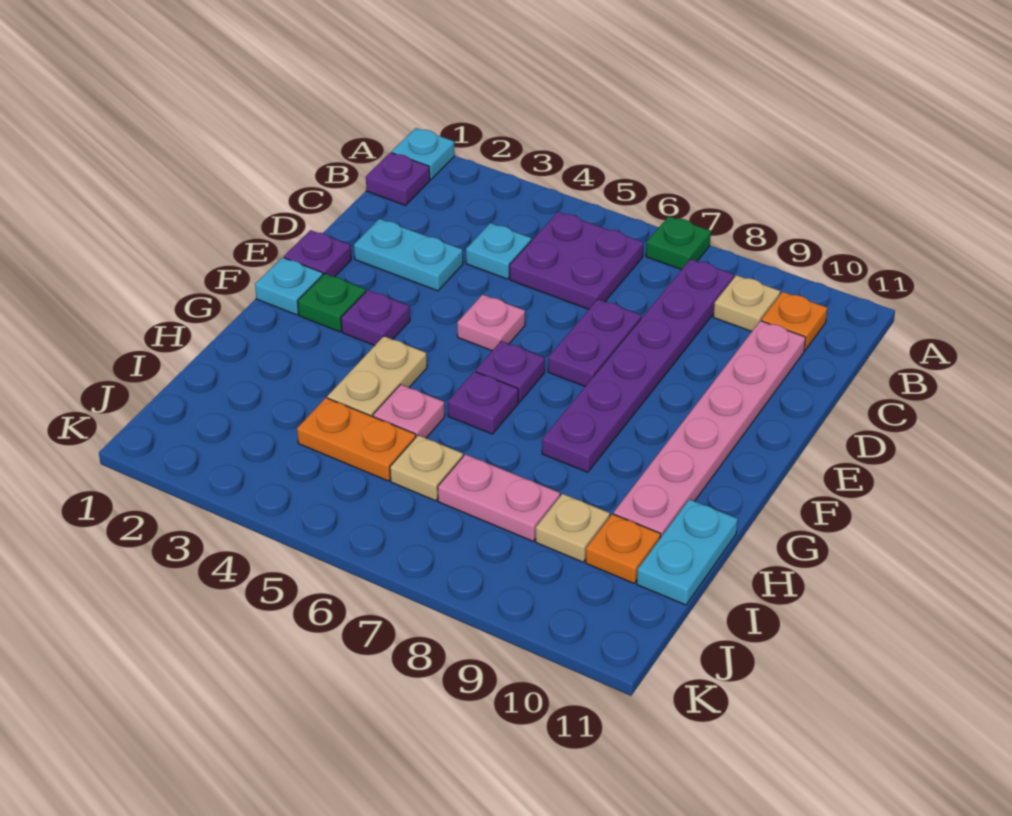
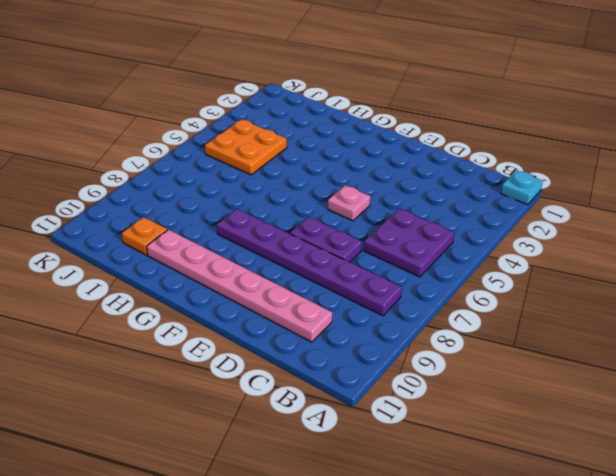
orange plate I4:J5 level 1 -> orange plate I4:I5 level 1
none -> green plate A7 level 1
none -> purple plate B1 level 1
none -> tan plate B9 level 1

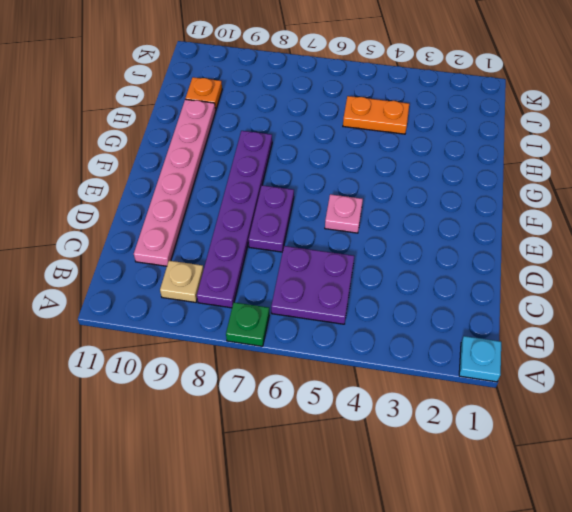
none -> purple plate B1 level 1
none -> orange plate B10 level 1
none -> cyan plate C4 level 1

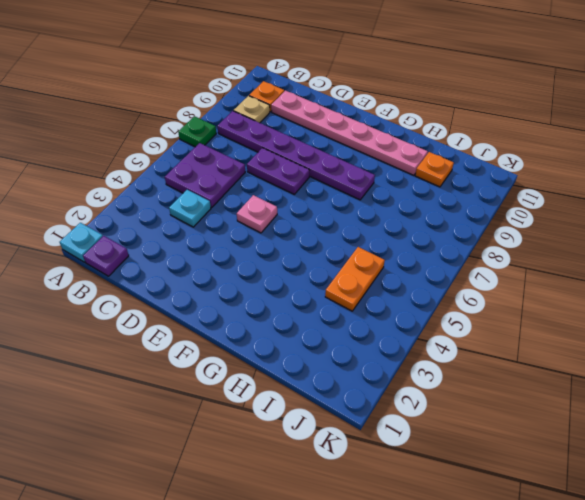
none -> cyan plate D2:D3 level 1
none -> purple plate E1 level 1
none -> cyan plate F1 level 1

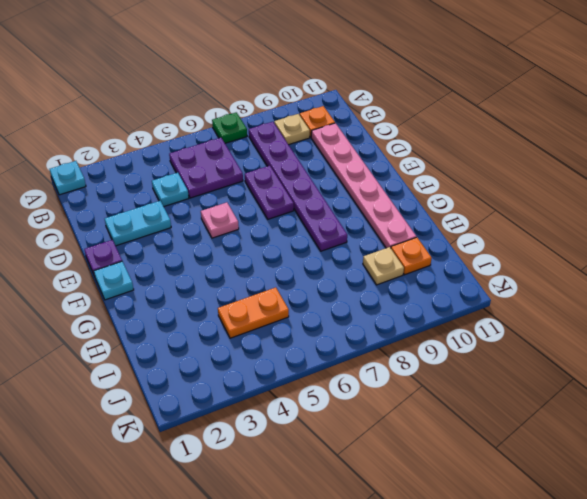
none -> purple plate B1 level 1
none -> green plate F2 level 1
none -> purple plate F3 level 1

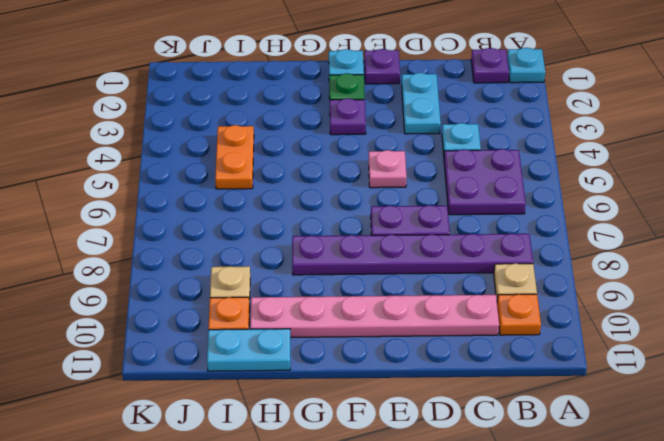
none -> green plate A7 level 1
none -> purple plate F6 level 1
none -> tan plate G4:H4 level 1

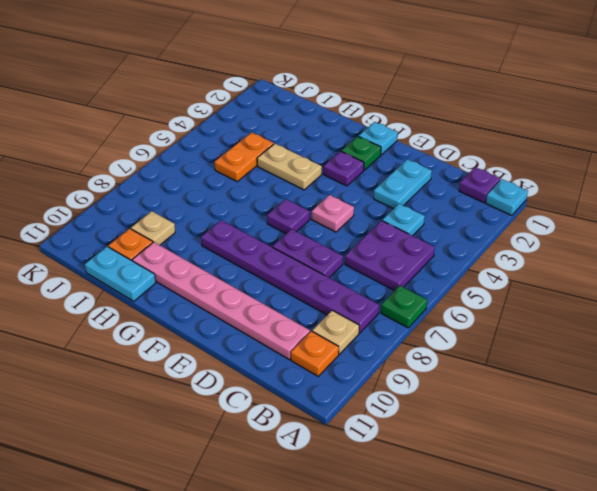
none -> purple plate E1 level 1
none -> purple plate G6 level 1
none -> pink plate H5 level 1

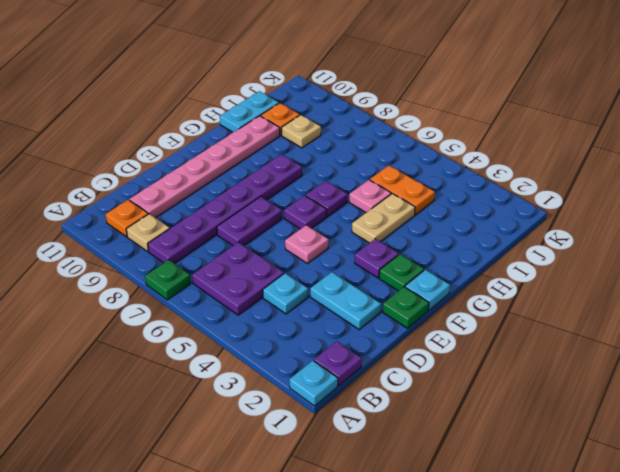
green plate E1 level 1 -> purple plate E1 level 1
none -> tan plate I6 level 1
none -> pink plate I7:I8 level 1

